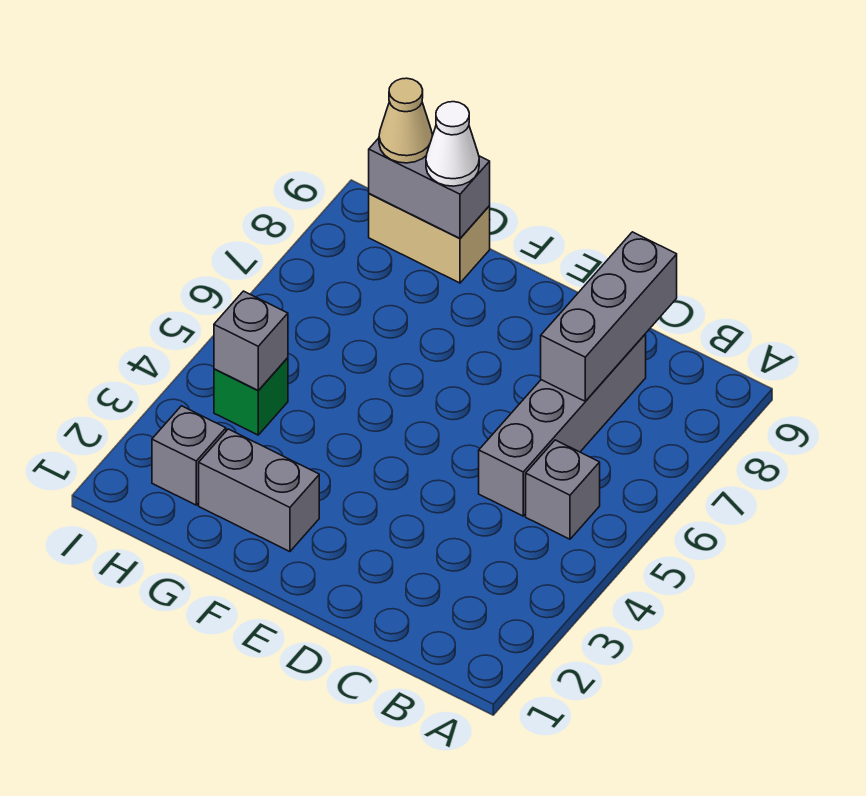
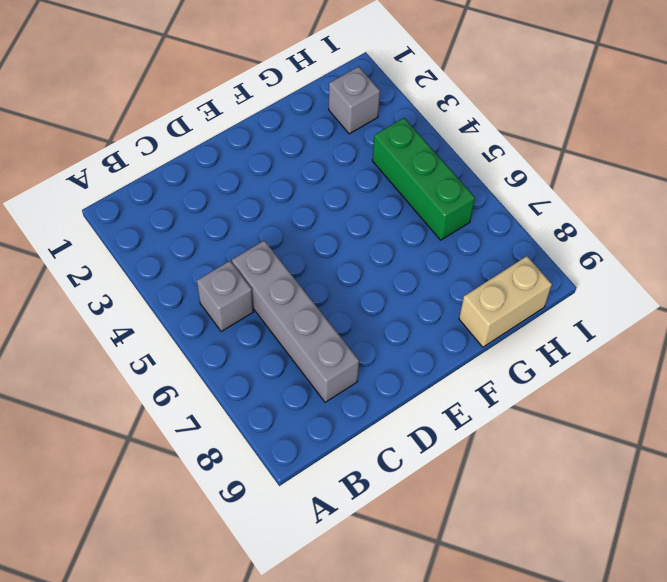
green brick H4:H6 level 1 -> green brick H4 level 1
none -> grey brick F2:G2 level 1
none -> grey brick C7:C9 level 2

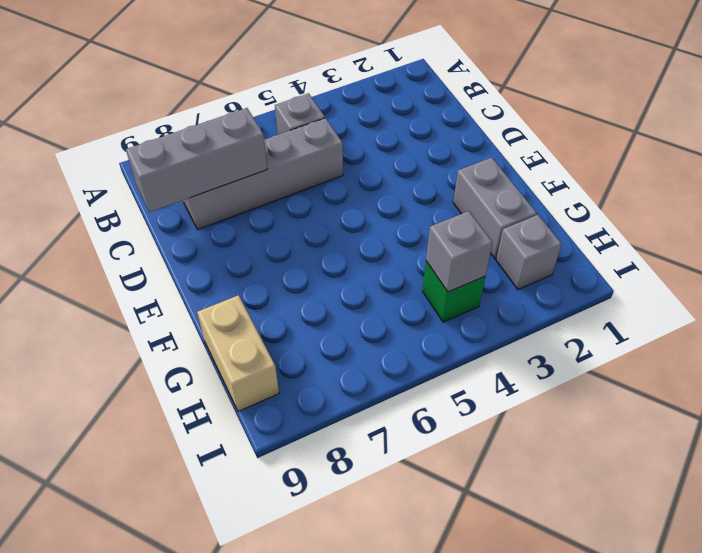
none -> grey brick G9:H9 level 2
none -> white cone G9 level 3

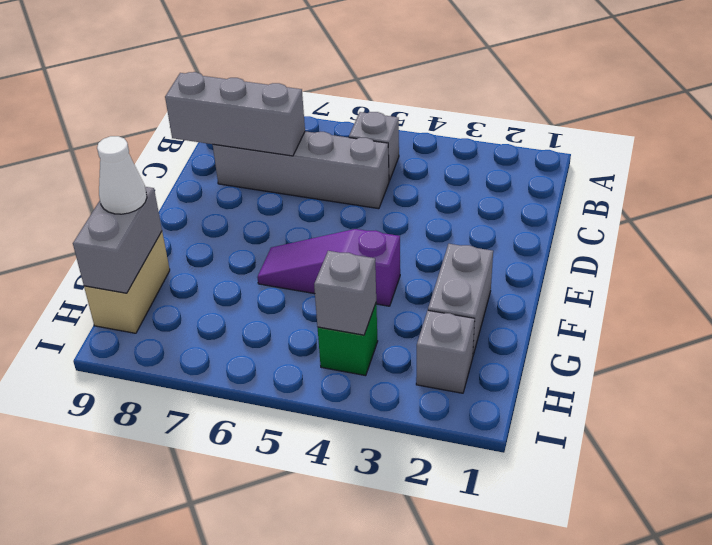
purple slope F4:F6 level 1 top 4 -> none
none -> tan cone H9 level 3

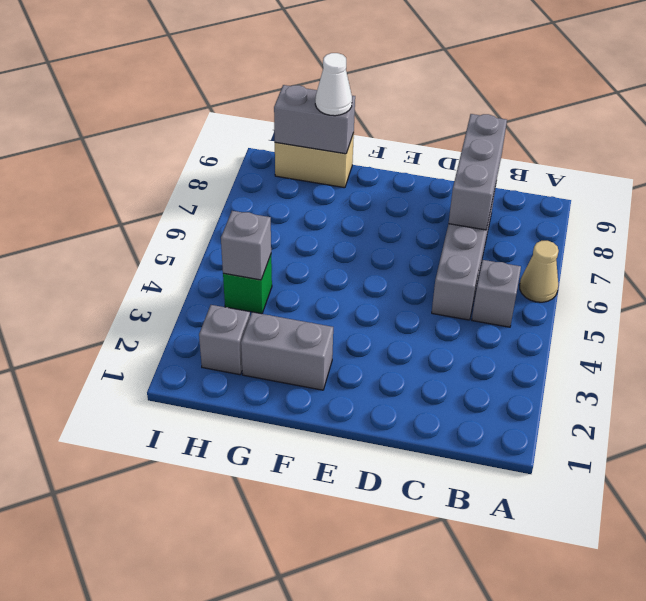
tan cone A6 level 1 -> tan cone H9 level 3

